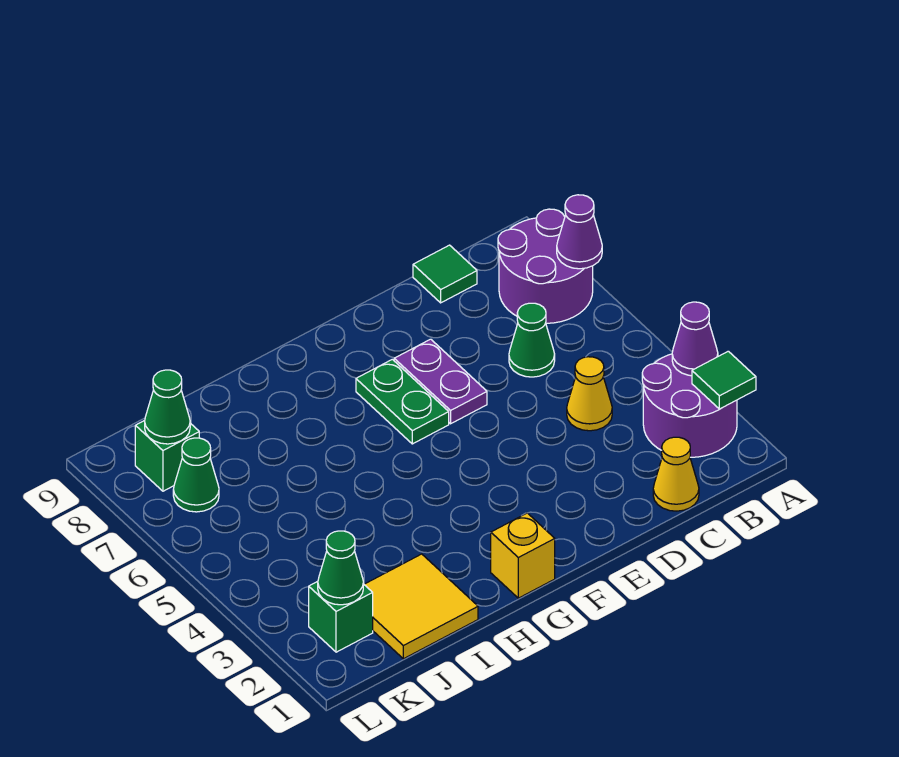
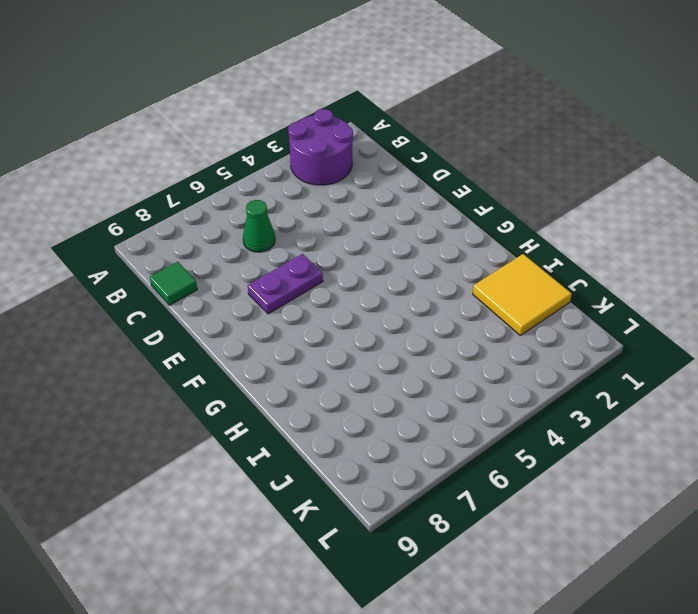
none -> purple round brick A7:B8 level 1
none -> yellow cone C1 level 1
none -> yellow cone C4 level 1

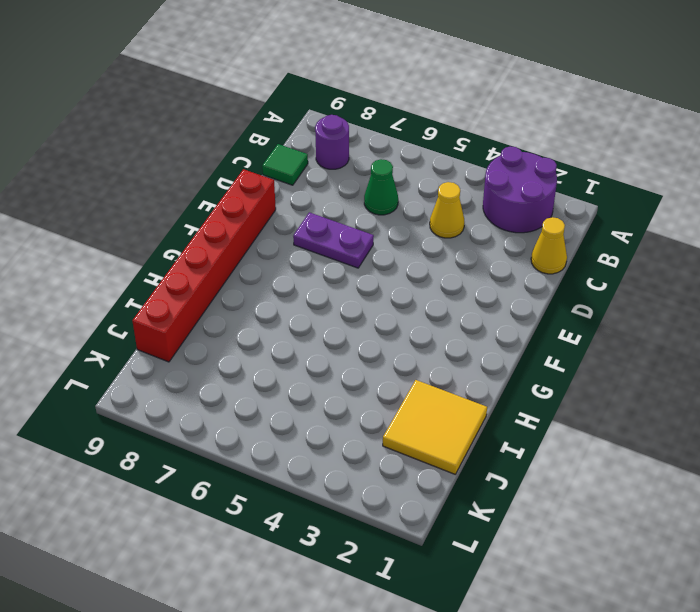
purple round brick B8 level 1 -> purple round brick A7:B8 level 1
red brick E9:J9 level 1 -> none
none -> green plate F6:F7 level 1
none -> yellow brick G1 level 1
none -> green brick K2 level 1

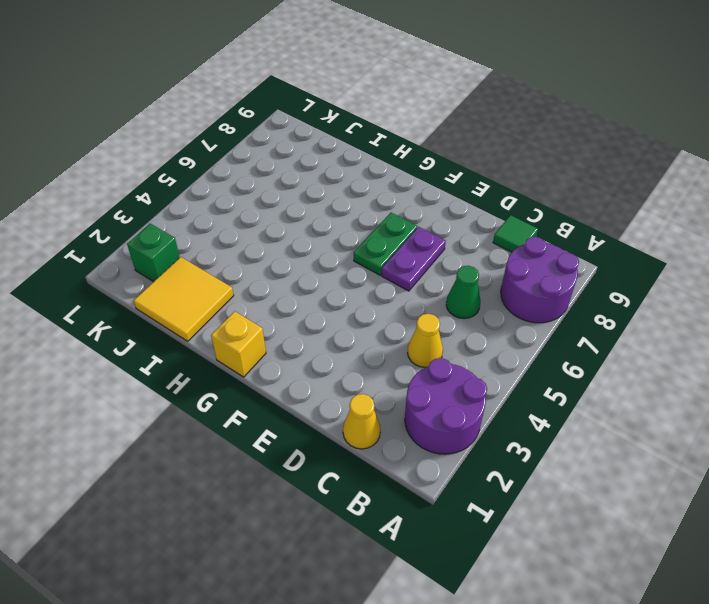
none -> green cone K7 level 1
none -> green brick K8 level 1
none -> green tile A2 level 2

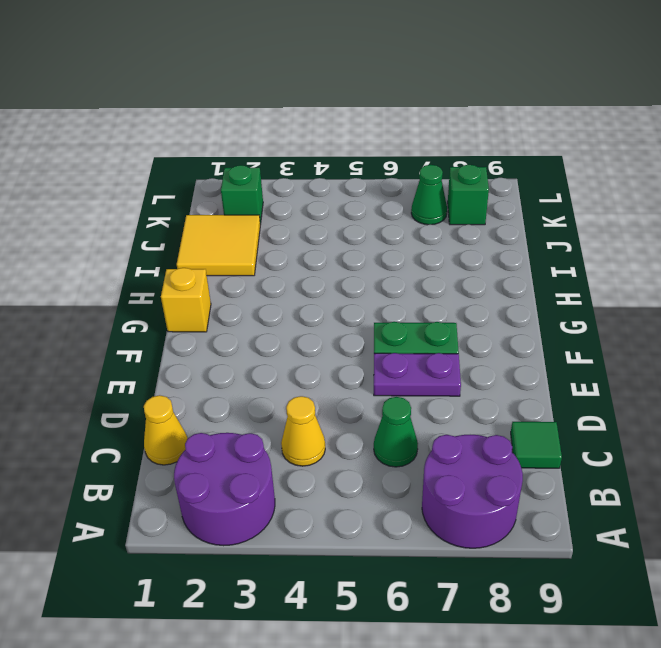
none -> green tile A2 level 2
none -> purple cone A3 level 2
none -> purple cone A7 level 2

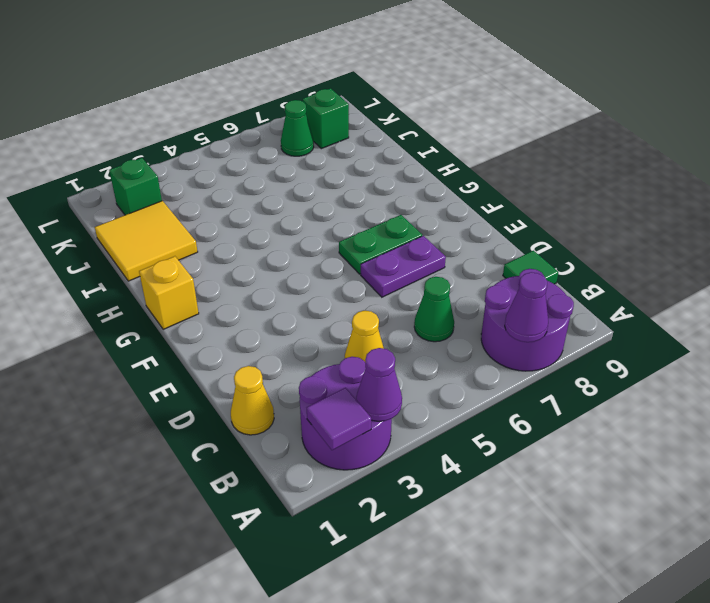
purple tile A2 level 2 -> green tile A2 level 2
none -> green cone K2 level 2
none -> green cone K8 level 2

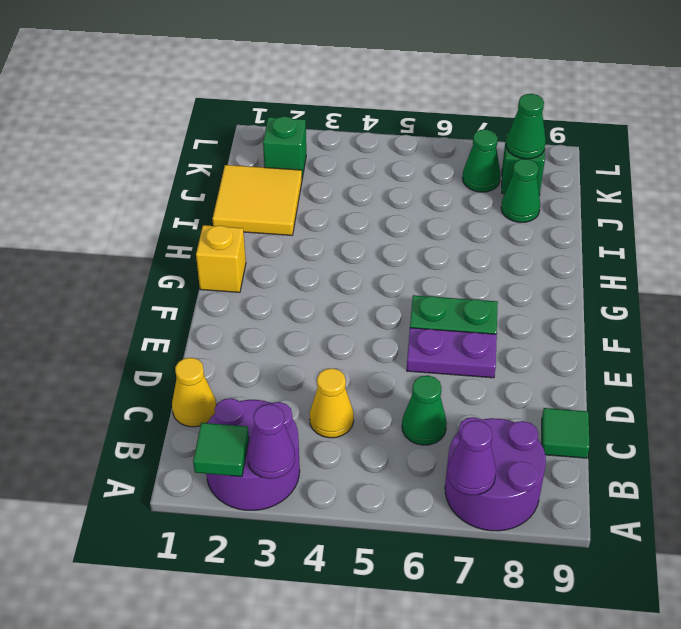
green cone J8 level 1 -> green cone K2 level 2

